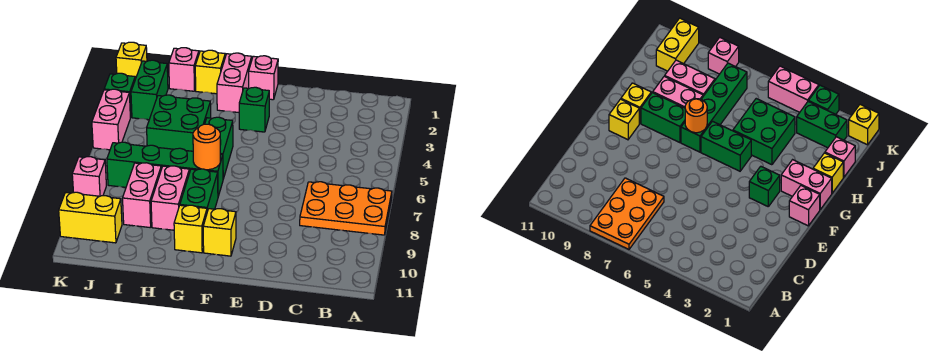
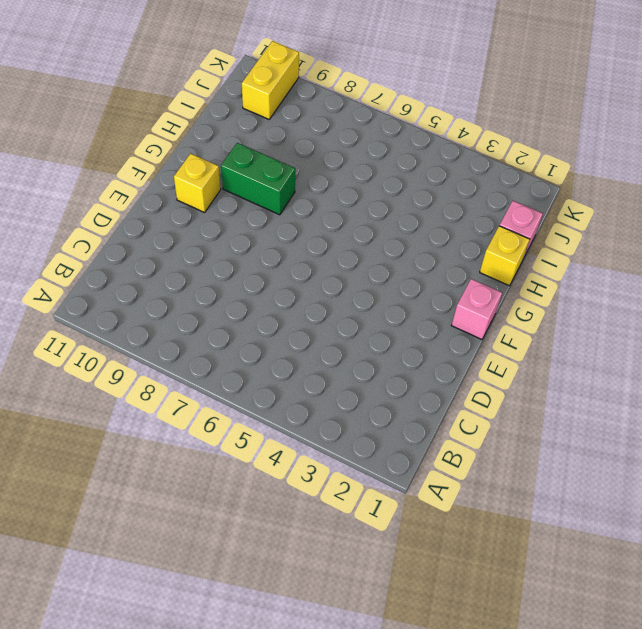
none -> orange plate A7:C8 level 1
none -> green brick F3 level 1
none -> pink brick G1:G2 level 1

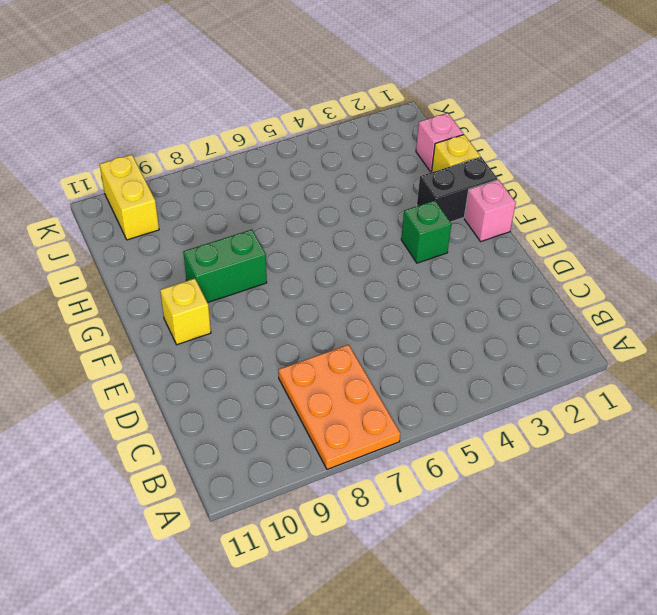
black brick G1:G2 level 1 -> pink brick G1:G2 level 1
none -> green brick G5:G6 level 1
none -> green brick G7:J7 level 1
none -> yellow brick G10 level 1

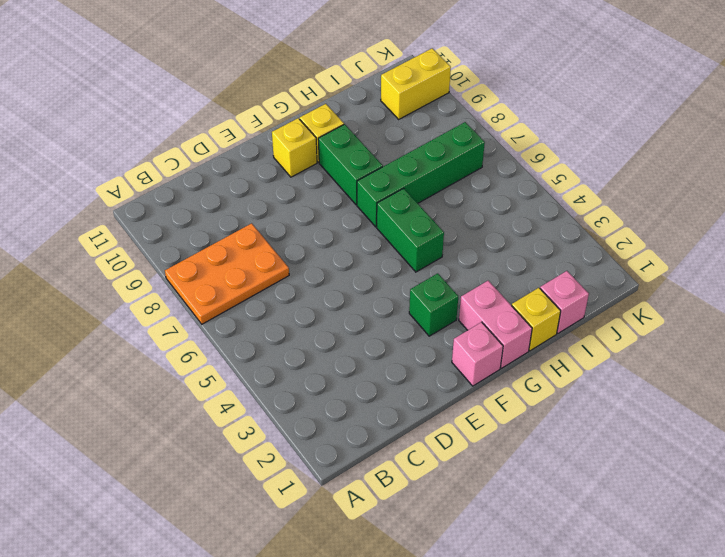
none -> green brick H4:I5 level 1
none -> pink brick H8:H9 level 1
none -> pink brick I8:I9 level 1

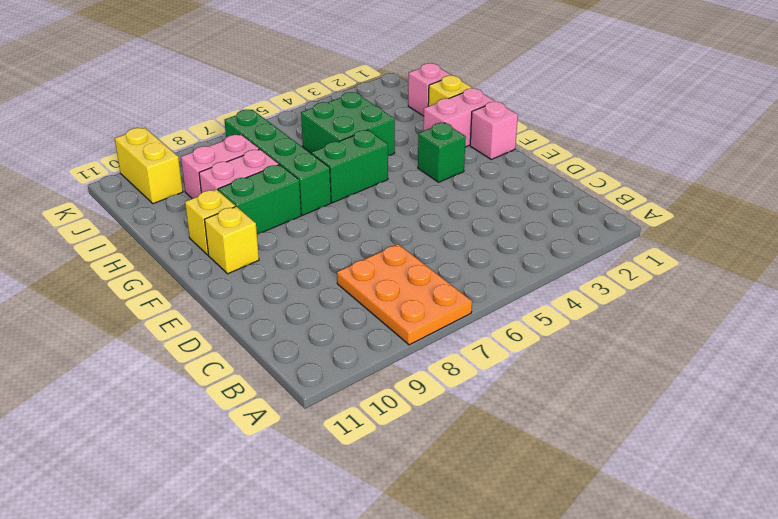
none -> green brick J2:J3 level 1
none -> yellow brick K1 level 1
none -> green brick K3 level 1

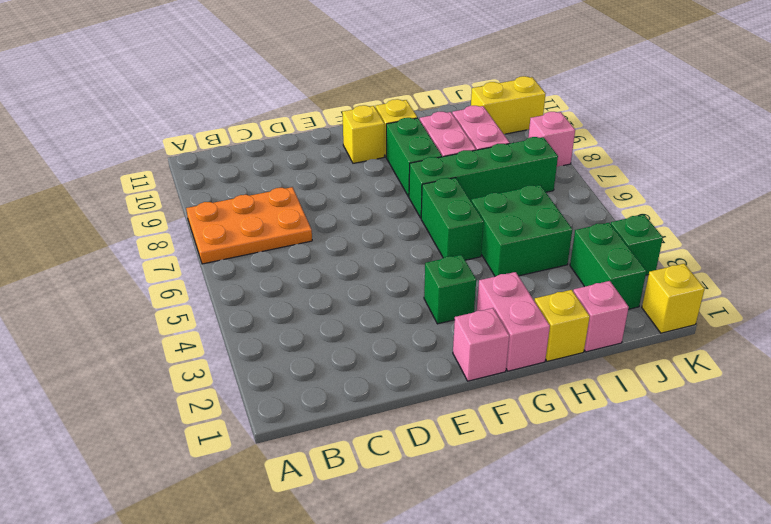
none -> pink brick K4:K5 level 1
none -> orange round brick G7 level 2

